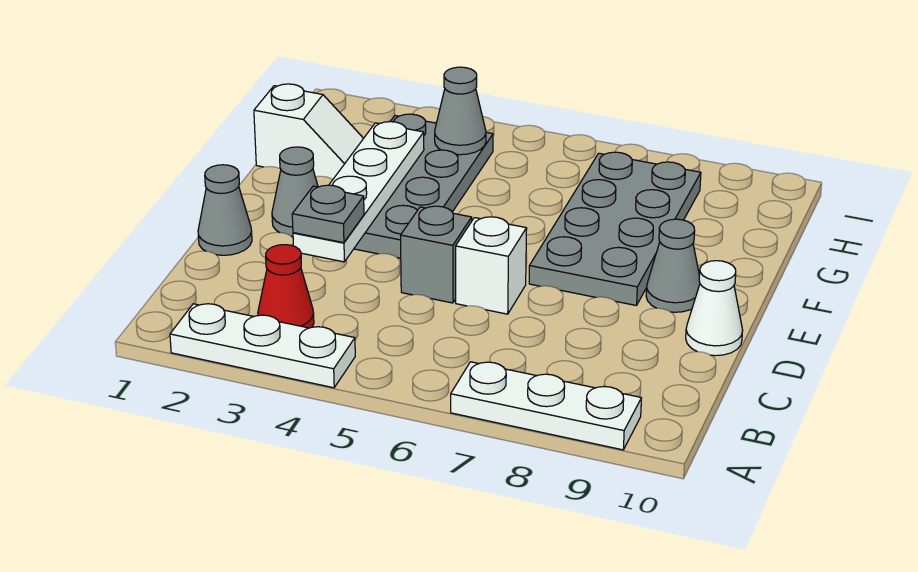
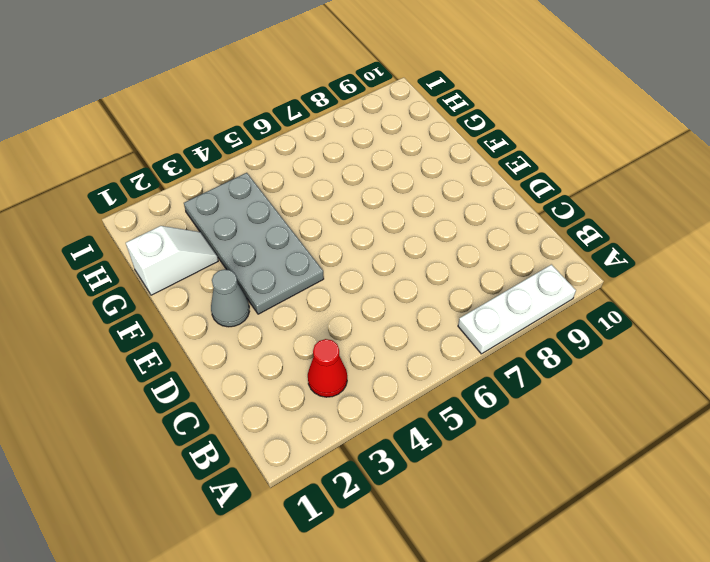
none -> white plate A2:A4 level 1
none -> grey cone D1 level 1
none -> grey brick D5 level 1

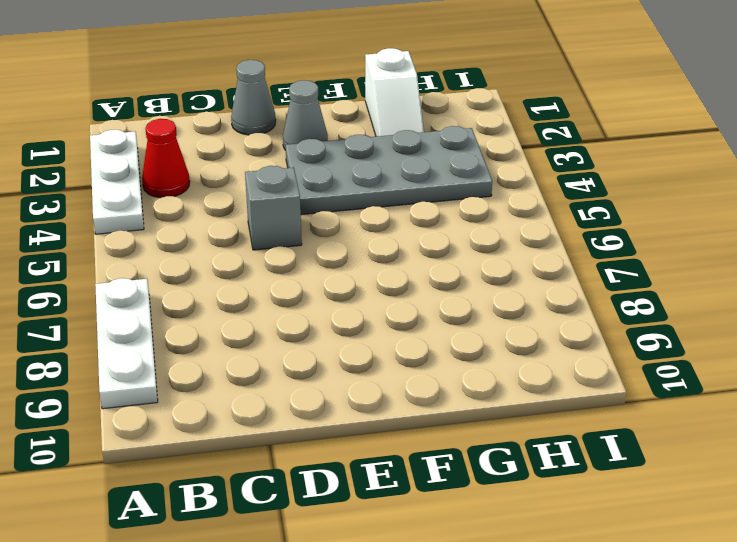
none -> white brick D6 level 1
none -> white cone D10 level 1
none -> grey plate E7:H8 level 1

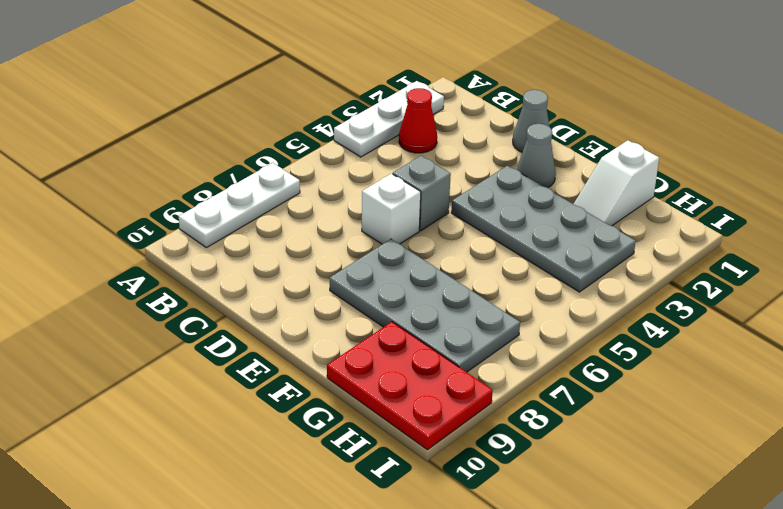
red plate G9:I10 level 1 -> none
none -> white cone D10 level 1
none -> grey cone E9 level 1
none -> white plate D3:G3 level 2

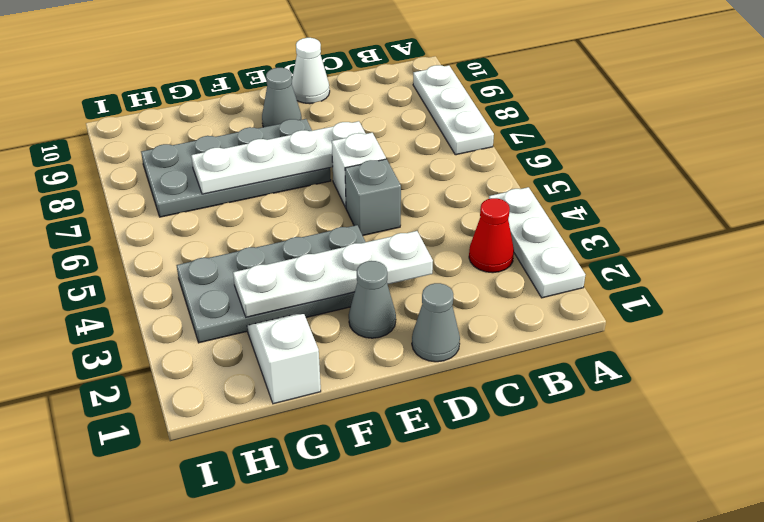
white plate D7:G7 level 2 -> none
none -> grey cone H4 level 2
none -> grey plate D3 level 3

